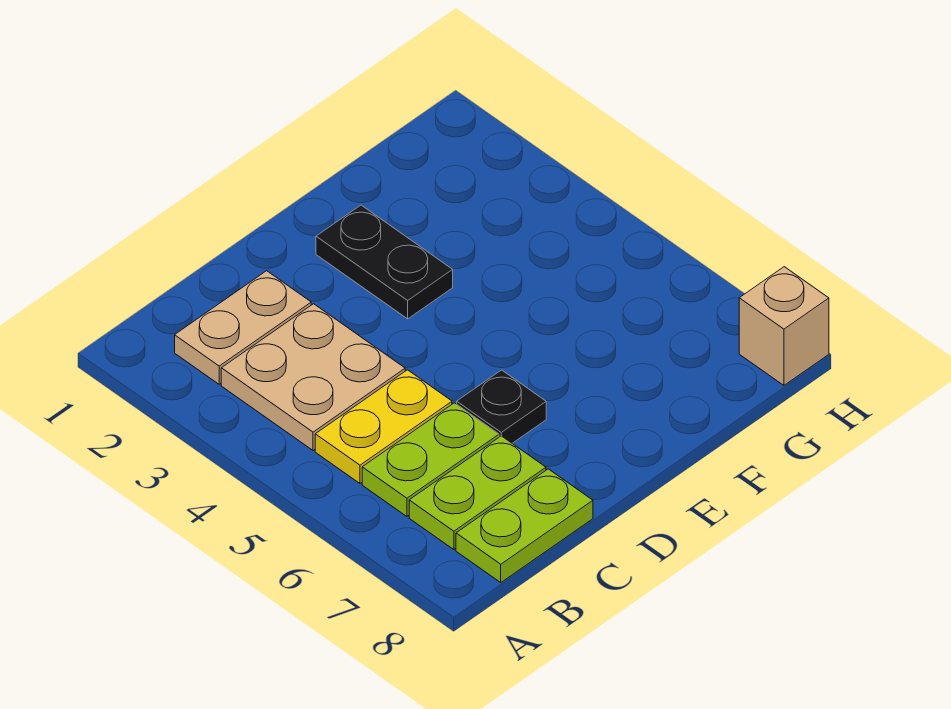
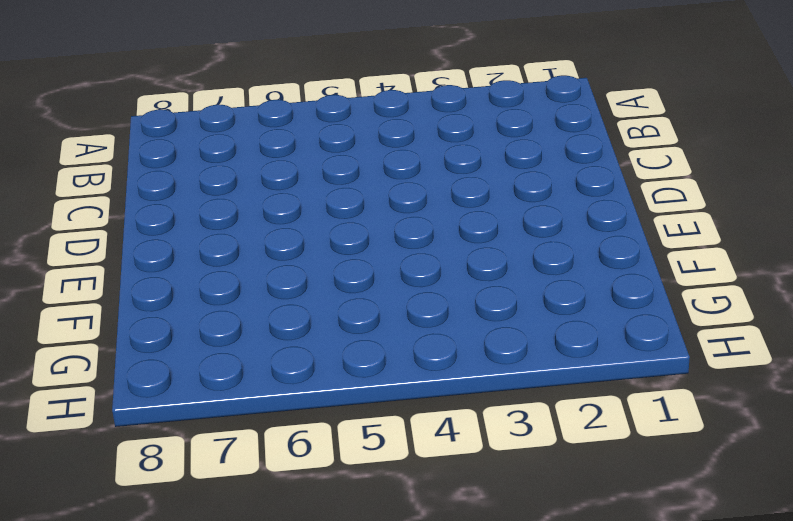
none -> tan plate B2:C2 level 1
none -> tan plate B3:C4 level 1

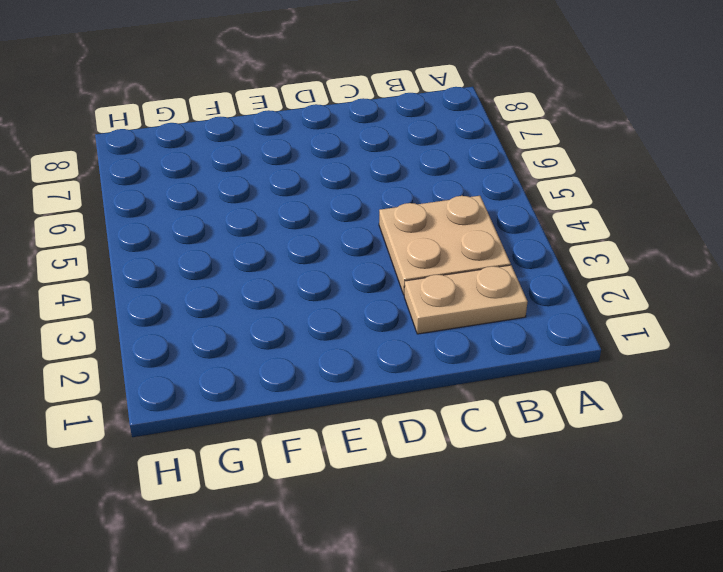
none -> yellow plate B5:C5 level 1
none -> lime plate B6:C6 level 1

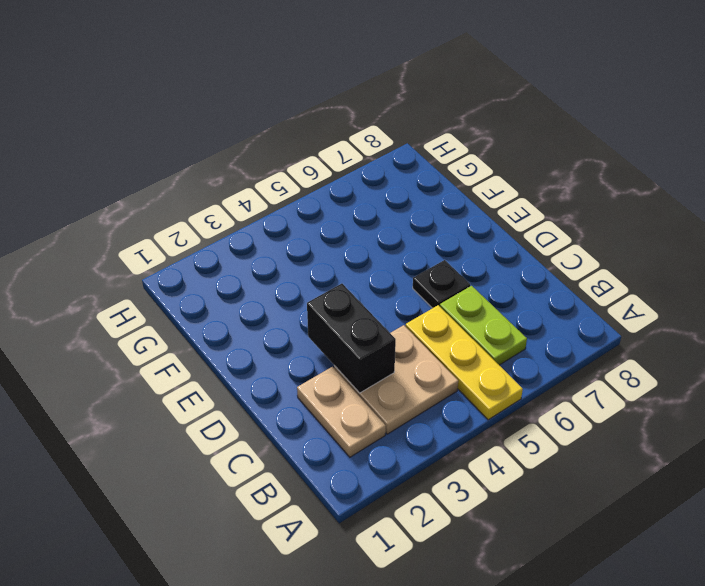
yellow plate A5:C5 level 1 -> yellow plate B5:C5 level 1
black brick C3:D3 level 2 -> none
none -> lime plate B7:C7 level 1
none -> lime plate B8:C8 level 1

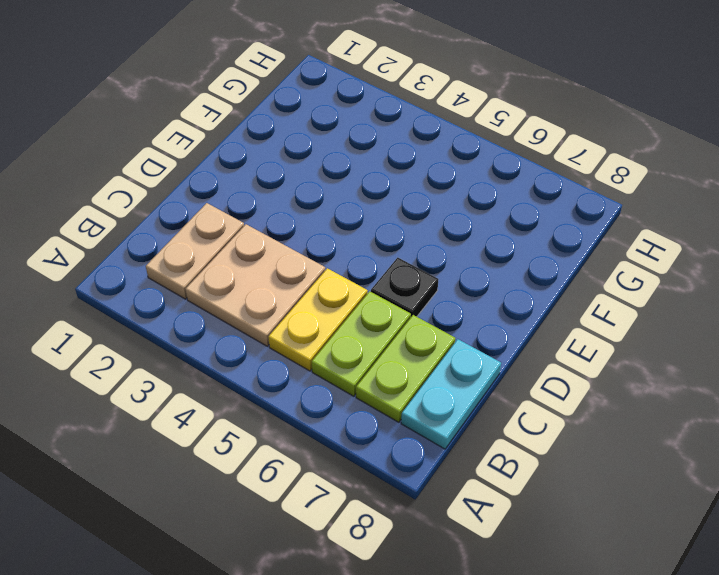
cyan plate B8:C8 level 1 -> lime plate B8:C8 level 1
none -> black plate E2:E3 level 1
none -> tan brick H8 level 1

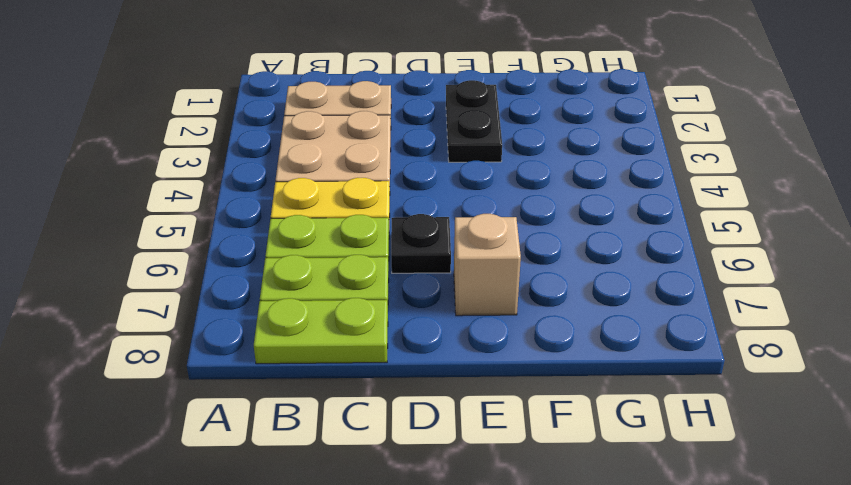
tan brick E7 level 1 -> tan brick H8 level 1

